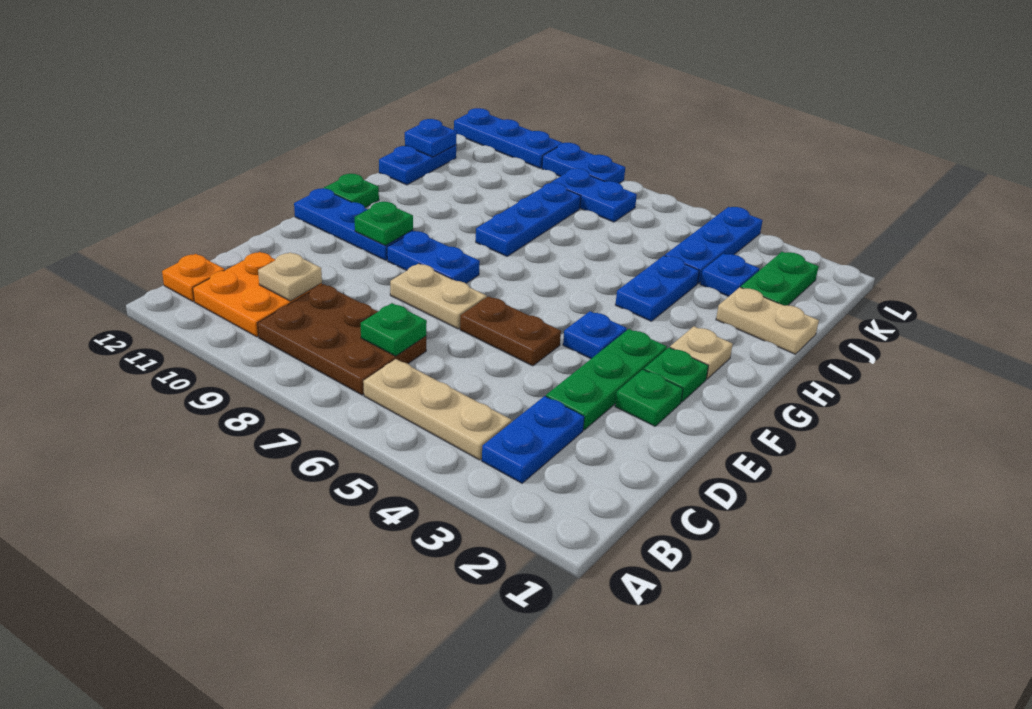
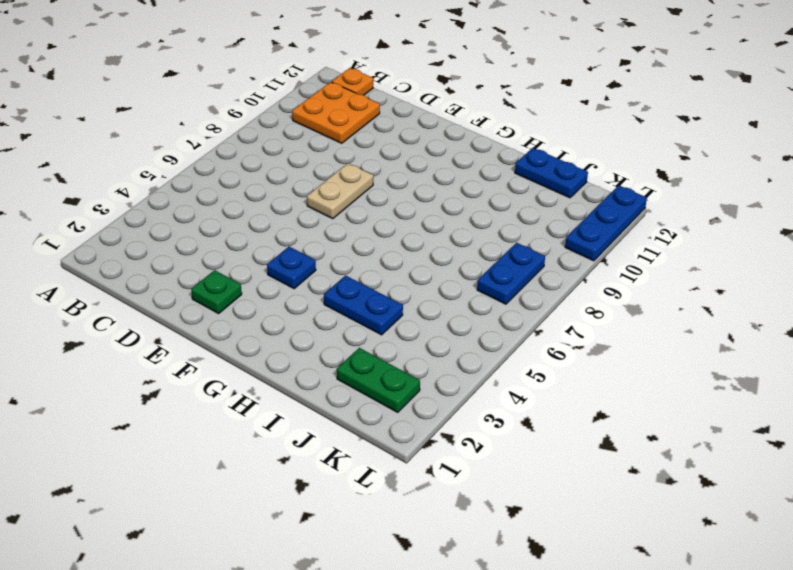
none -> blue plate B3:C3 level 1
none -> tan plate B4:B6 level 1
none -> brown plate B7:C9 level 1

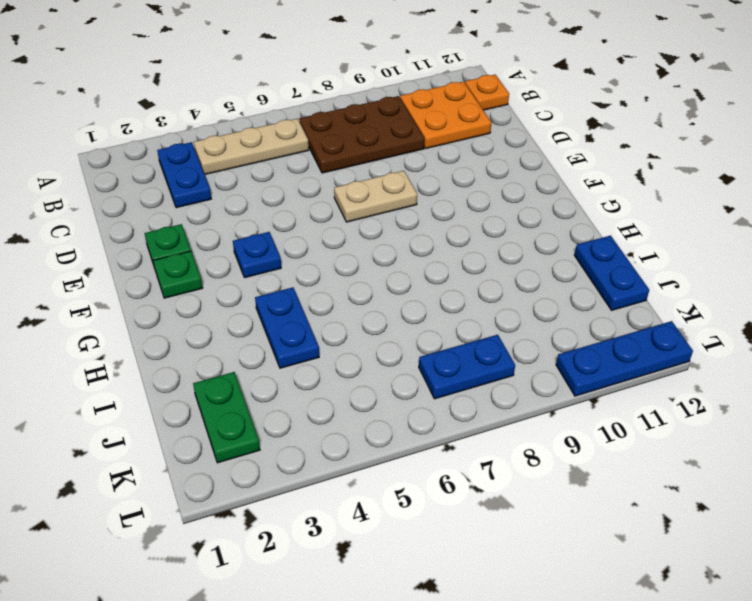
none -> green plate D3:F3 level 1
none -> brown plate E5:E6 level 1
none -> blue plate F8:F9 level 1

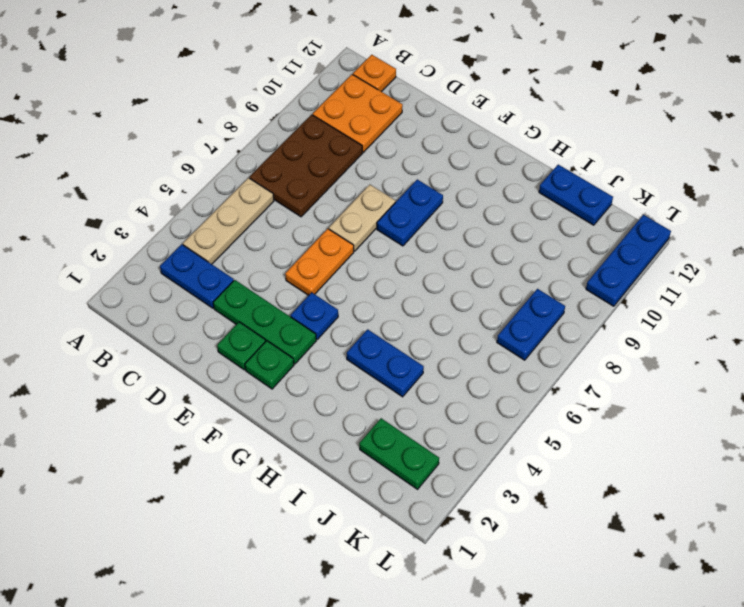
orange plate E5:E6 level 1 -> brown plate E5:E6 level 1
none -> blue plate F10:F12 level 1
none -> tan plate G2 level 1
none -> green plate G12 level 1

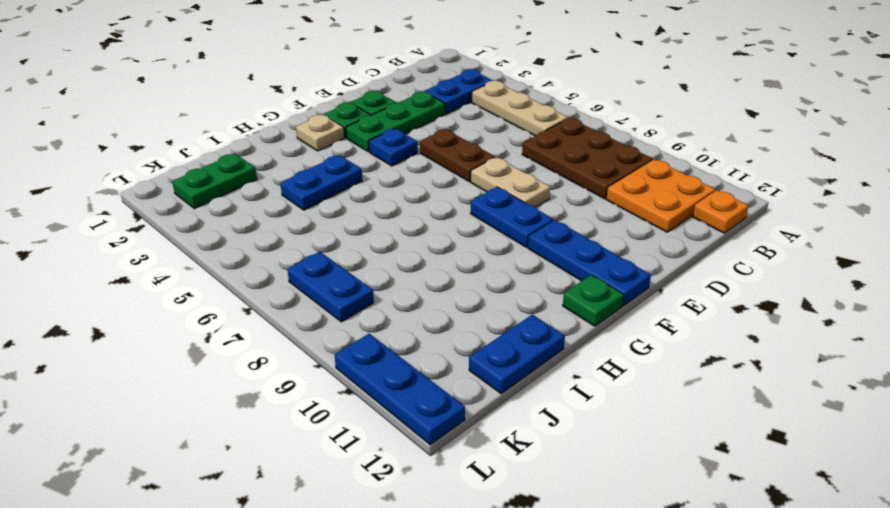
none -> blue plate H8:J8 level 1
none -> tan plate I1:I2 level 1
none -> blue plate J3 level 1

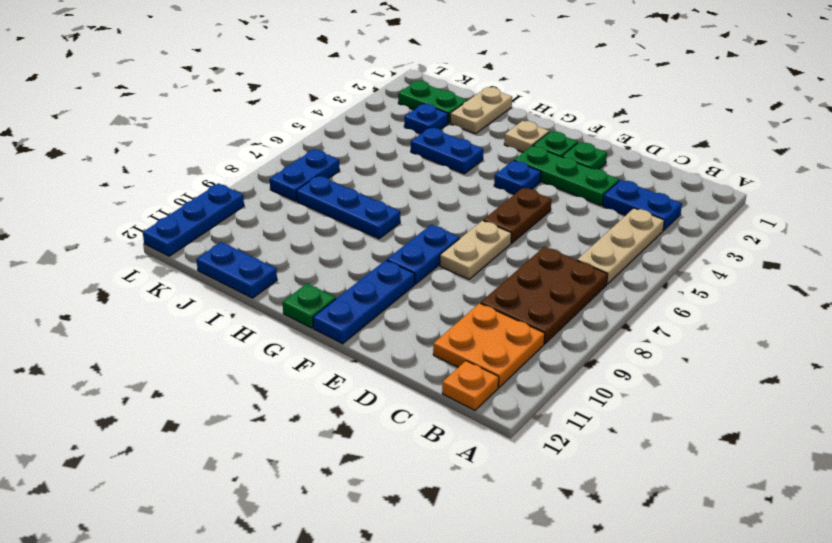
none -> blue plate J4:L4 level 1
none -> blue plate L8:L9 level 1
none -> green plate C7 level 2

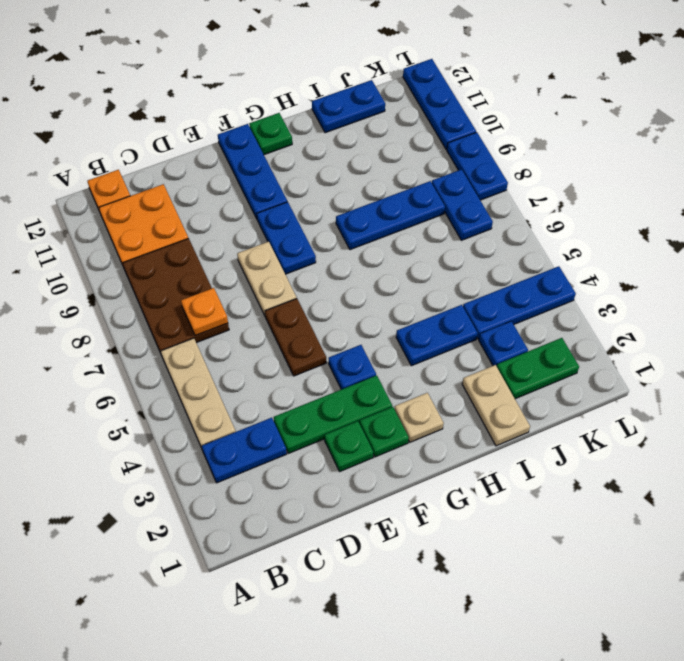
orange plate C7 level 2 -> green plate C7 level 2
none -> tan plate C10 level 2
none -> green plate F10 level 2
none -> blue plate J12 level 2

